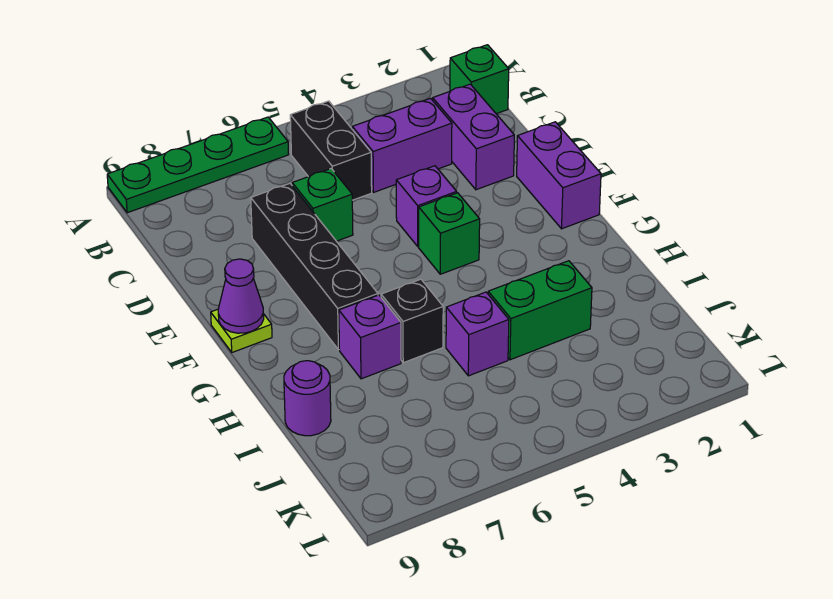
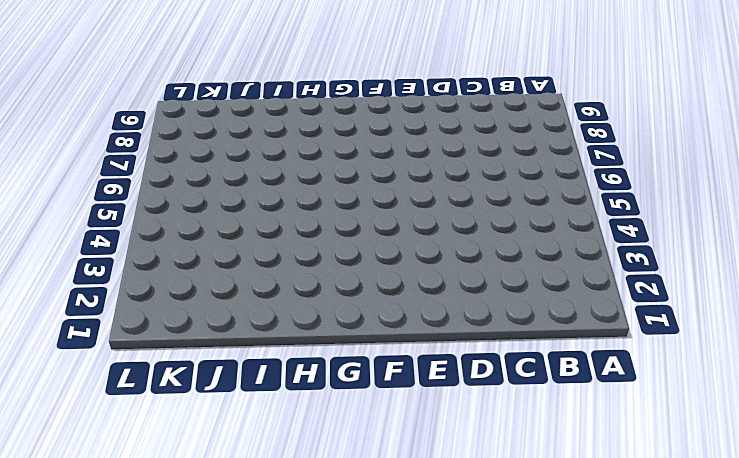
none -> green plate A6:A9 level 1
none -> green brick B1 level 1
none -> black brick B5:C5 level 1

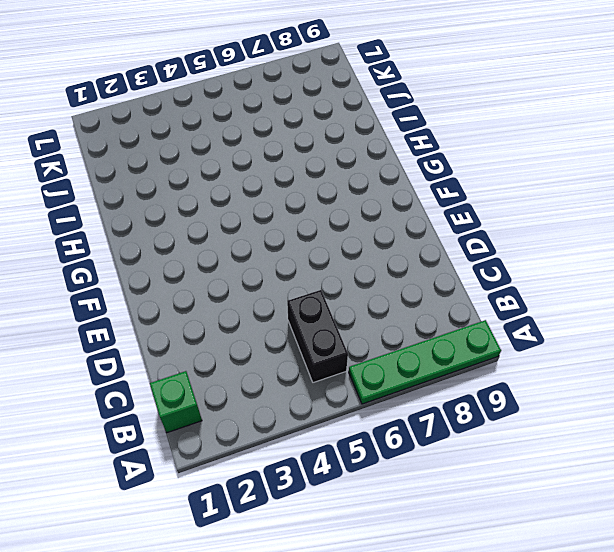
none -> purple brick C2:D2 level 1
none -> purple brick C3:C4 level 1
none -> green brick D6 level 1

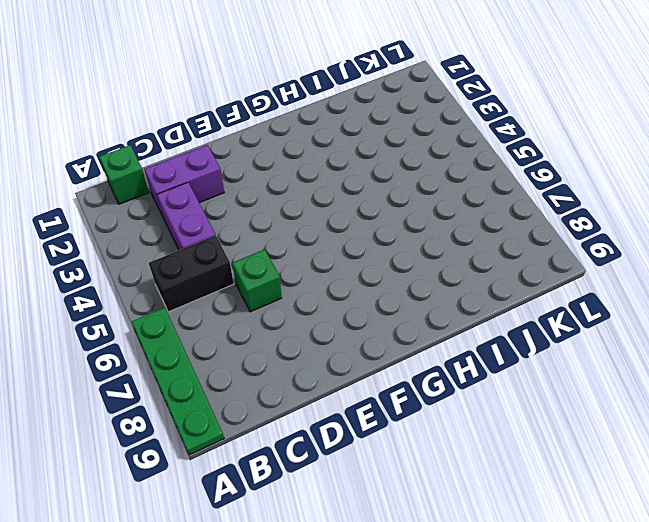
none -> black brick D7:G7 level 1
none -> purple brick E1:F1 level 1
none -> purple brick E4 level 1

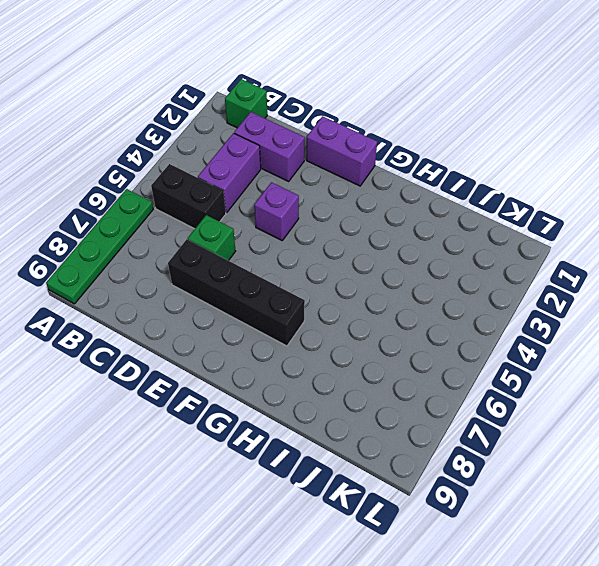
none -> green brick F4 level 1
none -> lime plate F9 level 1
none -> black brick H6 level 1

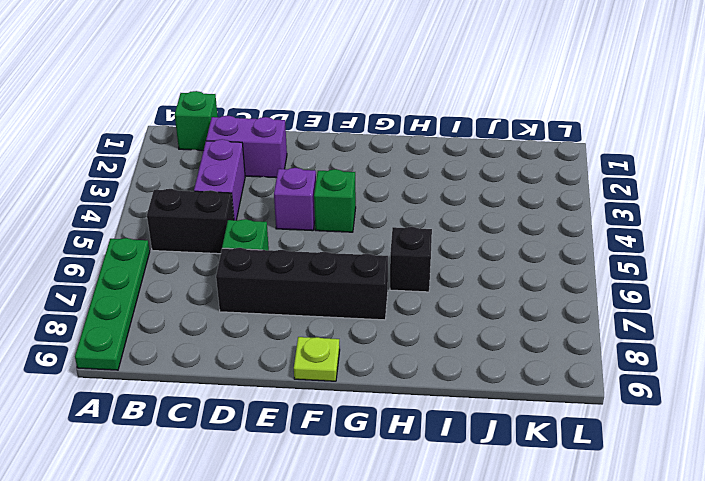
none -> purple brick E1:F1 level 1
none -> purple brick H7 level 1
none -> green brick I3:I4 level 1

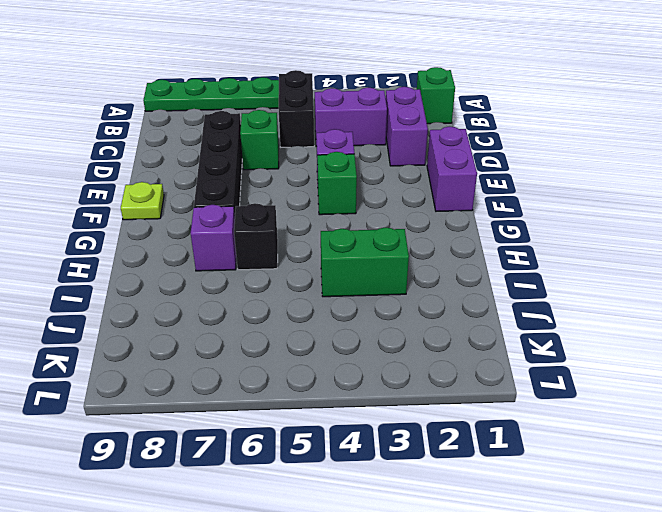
none -> purple brick I5 level 1
none -> purple round brick I9 level 1
none -> purple cone F9 level 2

